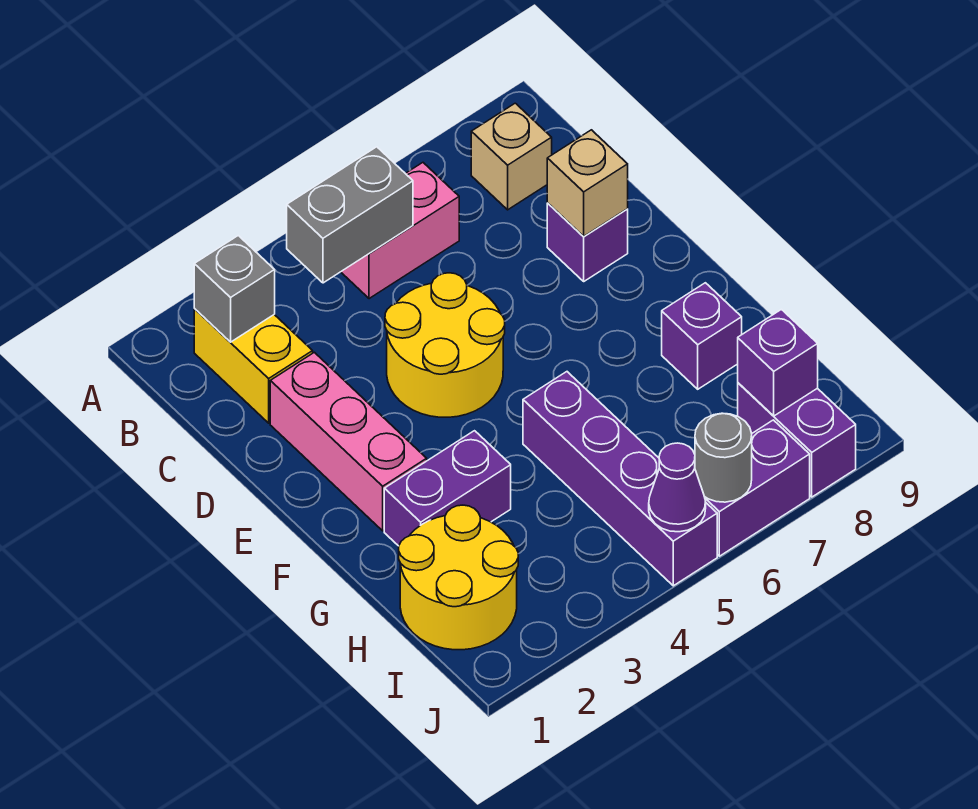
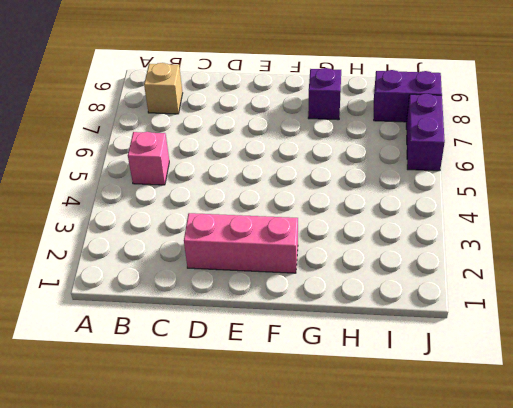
pink brick B5 level 1 -> pink brick B5:B6 level 1
none -> yellow brick B2:C2 level 1
none -> yellow round brick D4:E5 level 1
none -> purple brick D8 level 1

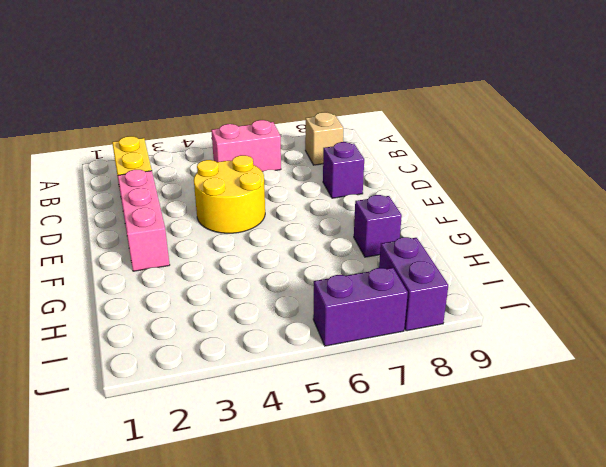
none -> purple brick G2:G3 level 1
none -> purple brick G5:J5 level 1
none -> yellow round brick H1:I2 level 1

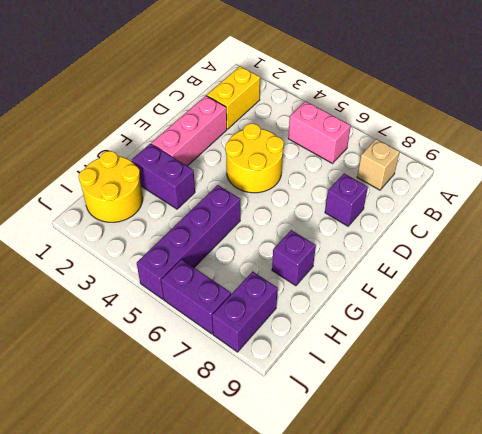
none -> grey brick B2 level 2
none -> grey brick B4:B5 level 2
none -> tan brick D8 level 2

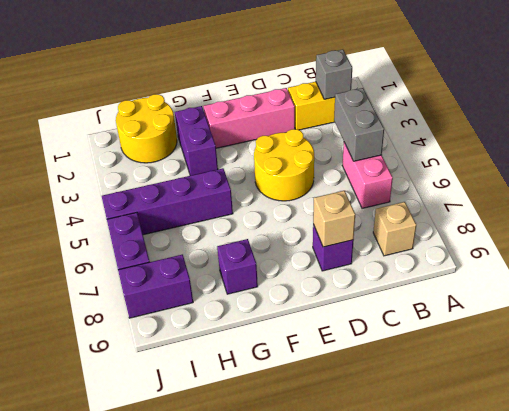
none -> purple brick I8 level 2
none -> purple cone J5 level 2
none -> grey round brick J6 level 2

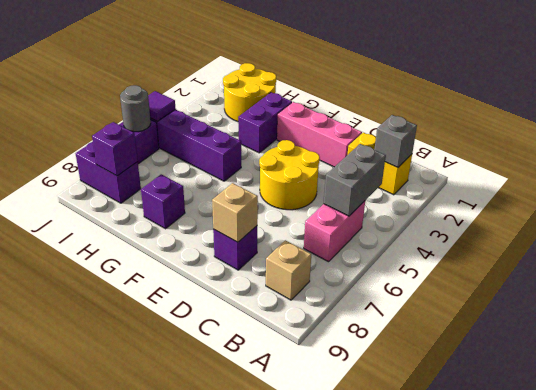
purple tile J5 level 2 -> purple cone J5 level 2

